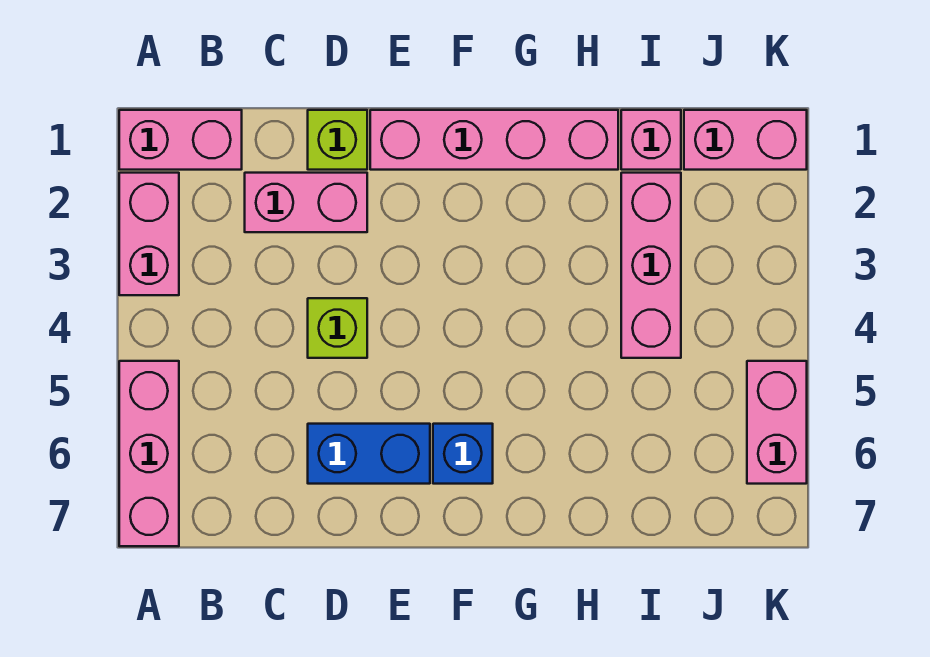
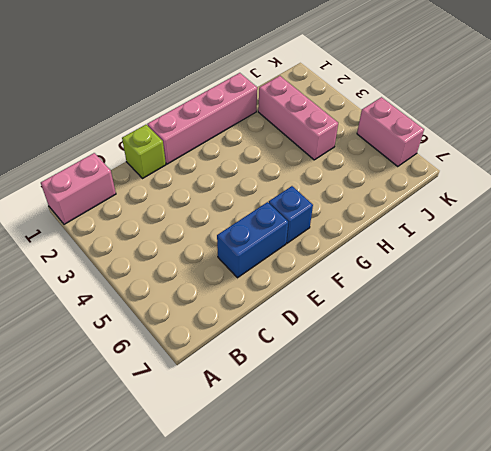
none -> pink brick A2:A3 level 1
none -> pink brick A5:A7 level 1
none -> pink brick C2:D2 level 1

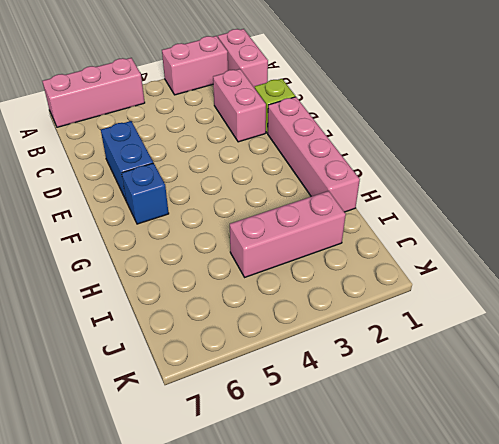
none -> lime brick D4 level 1
none -> pink brick I1 level 1
none -> pink brick J1:K1 level 1

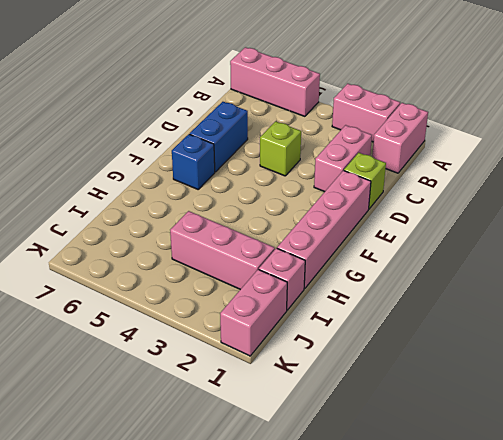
none -> pink brick K5:K6 level 1

